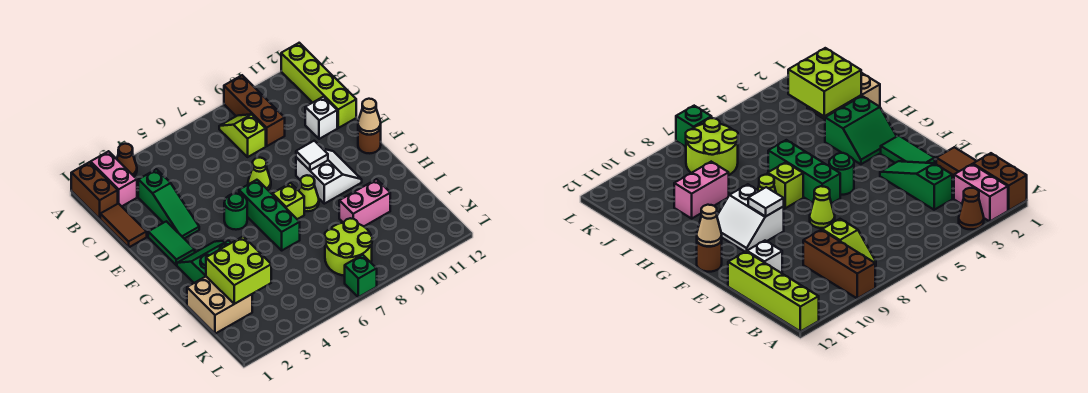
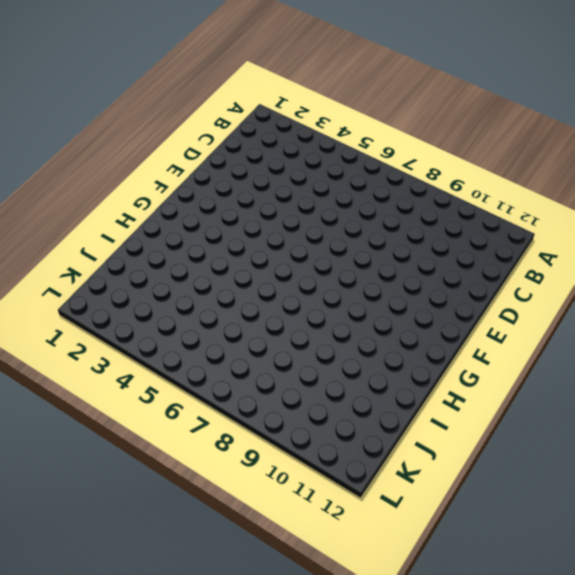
none -> brown brick A1:B1 level 1
none -> pink brick A2:B2 level 1
none -> brown cone A3 level 1

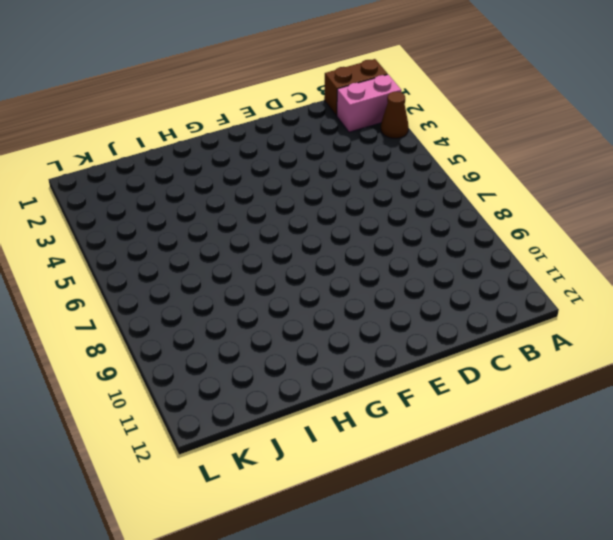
none -> brown brick A9:C9 level 1
none -> lime brick A12:D12 level 1
none -> lime slope B8:C8 level 1 top C

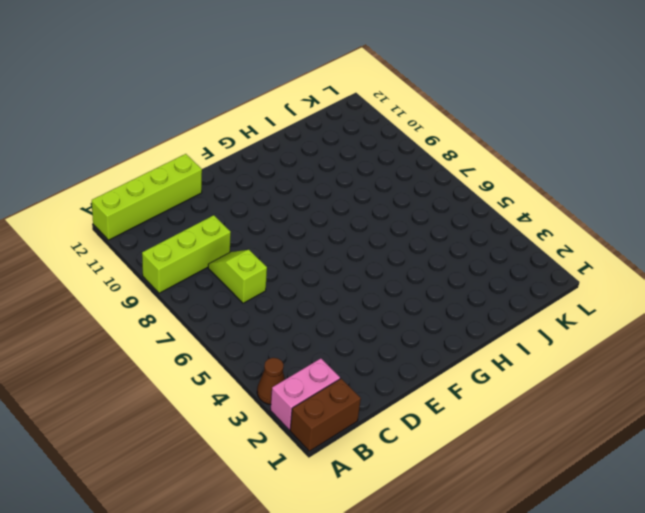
lime brick A9:C9 level 1 -> brown brick A9:C9 level 1
lime slope C7:C8 level 1 top 7 -> lime slope B8:C8 level 1 top C
none -> brown tile C1:D1 level 1
none -> green slope C3:E3 level 1 top C
none -> white brick D11 level 1

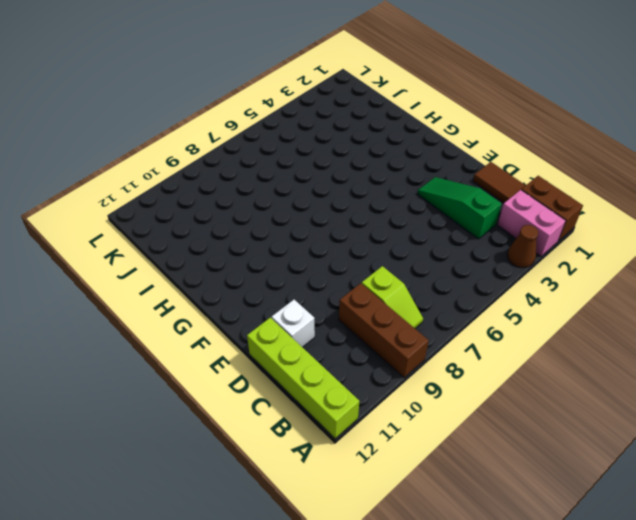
none -> green tile E2:F2 level 1
none -> lime cone E7 level 1
none -> green round brick F5 level 1

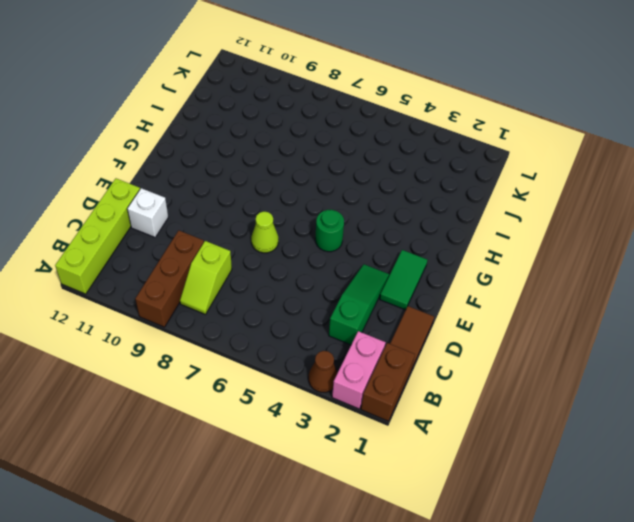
none -> green brick F6:H6 level 1
none -> white slope F9:G10 level 1 top 9
none -> brown round brick F12 level 1

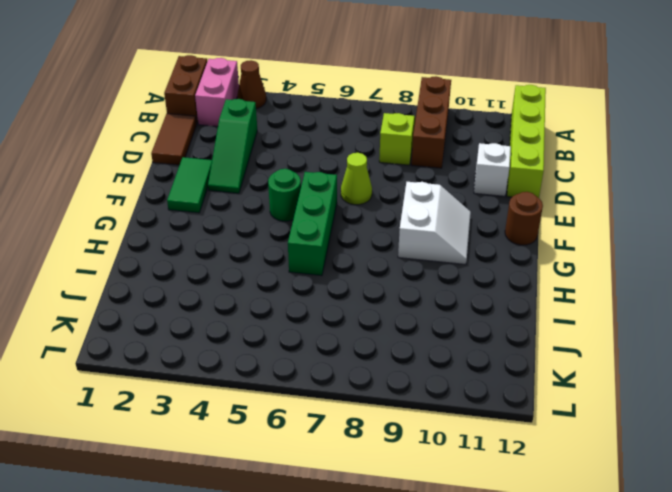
none -> green slope G2:H3 level 1 top H
none -> lime brick G7 level 1
none -> lime cone G8 level 1

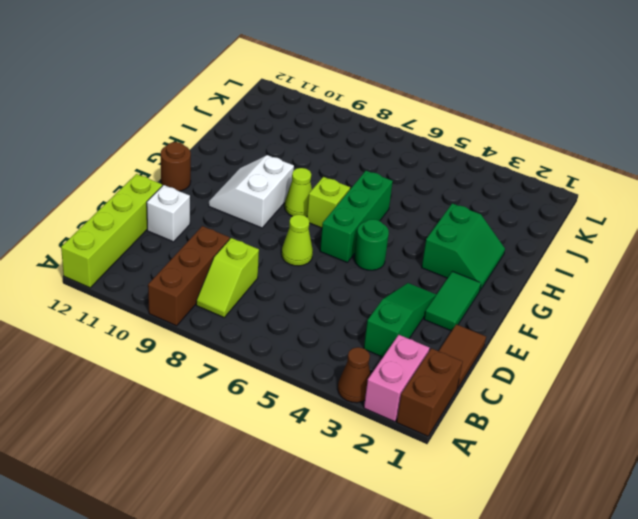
green slope G2:H3 level 1 top 3 -> green slope G2:H3 level 1 top H
none -> tan brick I1:J2 level 1
none -> pink brick I9:I10 level 1
none -> lime round brick J7:K8 level 1

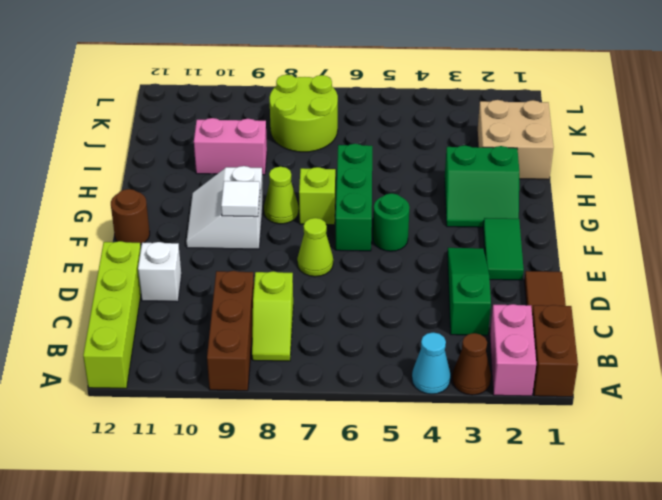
cyan cone A4 level 1 -> none
none -> green brick L7 level 1
none -> tan cone F12 level 2
none -> lime brick I2:J3 level 2

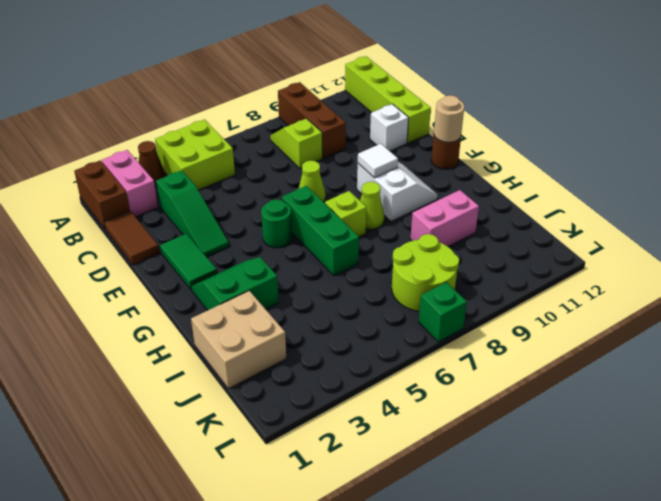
lime brick A4:B5 level 1 -> lime brick I2:J3 level 2
tan round brick F12 level 2 -> tan cone F12 level 2

